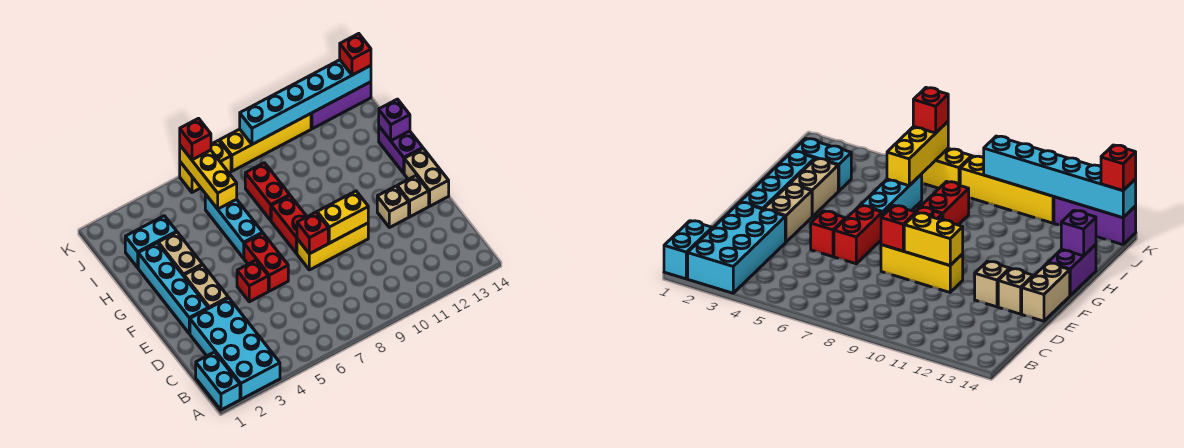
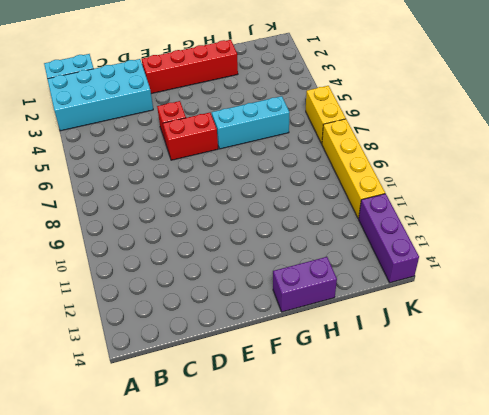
red brick E2:H2 level 1 -> cyan brick E2:H2 level 1
none -> tan brick E3:F3 level 1
none -> yellow brick E8:E10 level 1
none -> tan brick E12 level 1

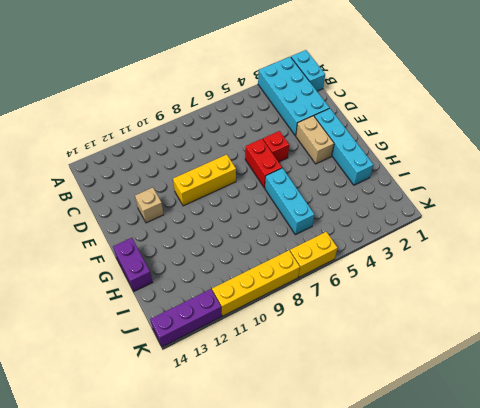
none -> tan brick E13 level 1
none -> tan brick E14:F14 level 1
none -> red brick F8:G8 level 1

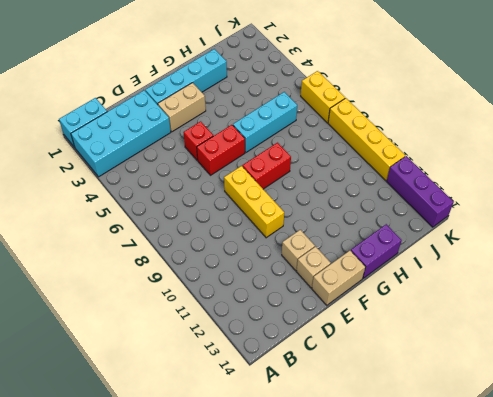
none -> tan brick G3:H3 level 1
none -> red brick H8:I8 level 1
none -> cyan brick I2:I3 level 1

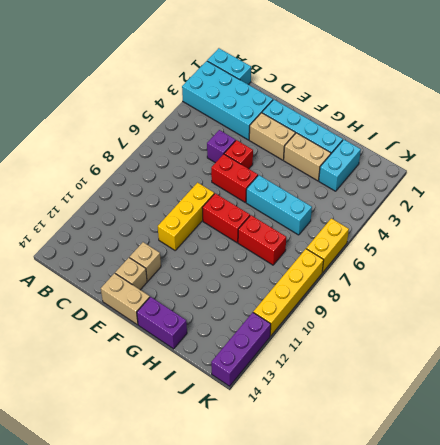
purple brick D5 level 1 -> purple brick H14 level 2
none -> red brick E8 level 2
none -> yellow brick E9:E10 level 2
none -> yellow brick I6:K6 level 2

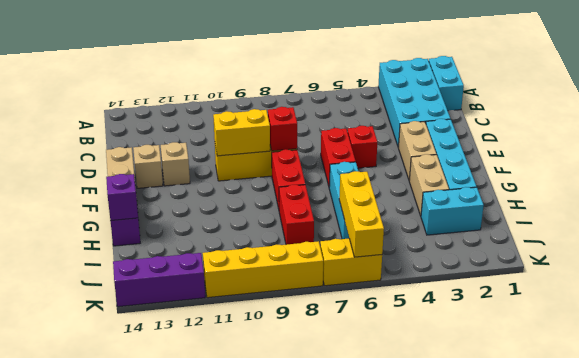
none -> cyan brick K9:K14 level 2
none -> red brick K6 level 3
none -> red brick K14 level 3

